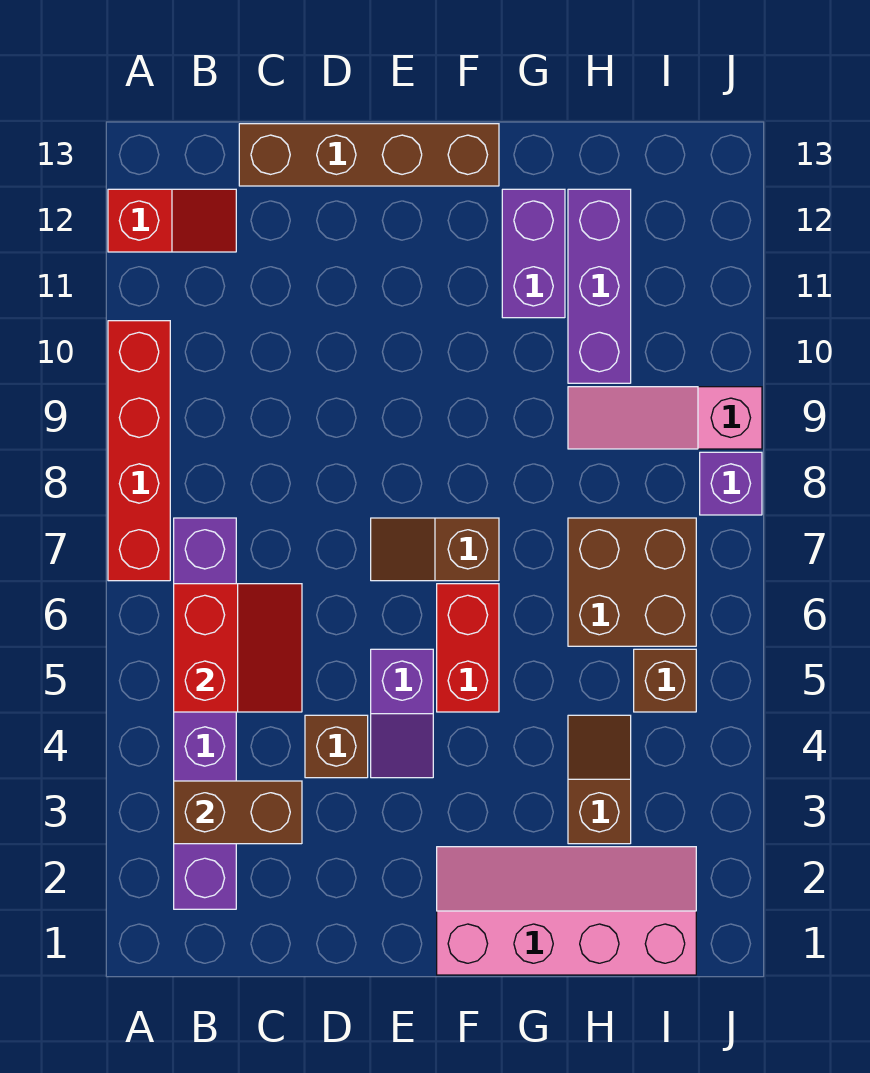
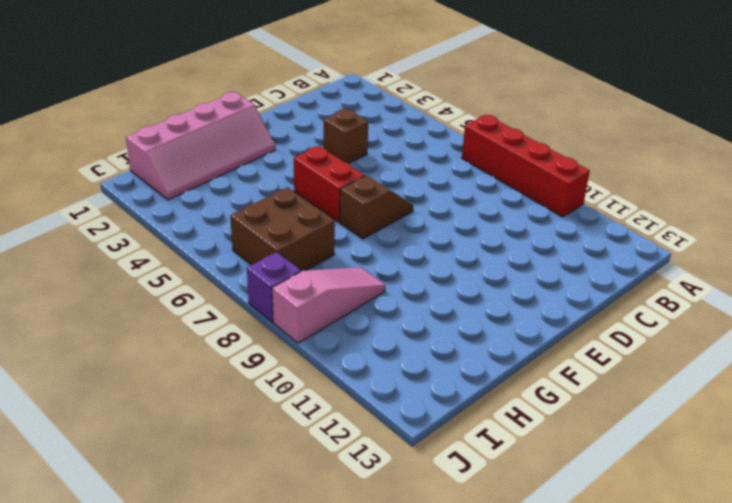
none -> red slope A12:B12 level 1 top A
none -> purple brick B2:B7 level 1
none -> brown brick C13:F13 level 1

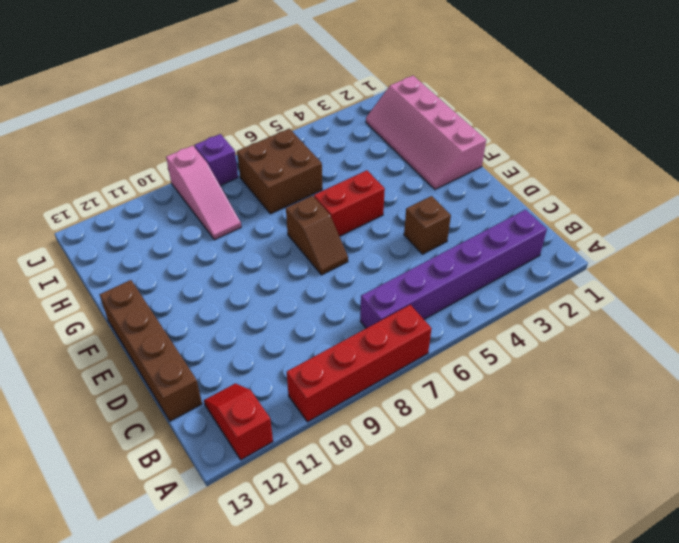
none -> purple slope E4:E5 level 1 top 5
none -> purple brick G11:G12 level 1
none -> brown slope H3:H4 level 1 top 3

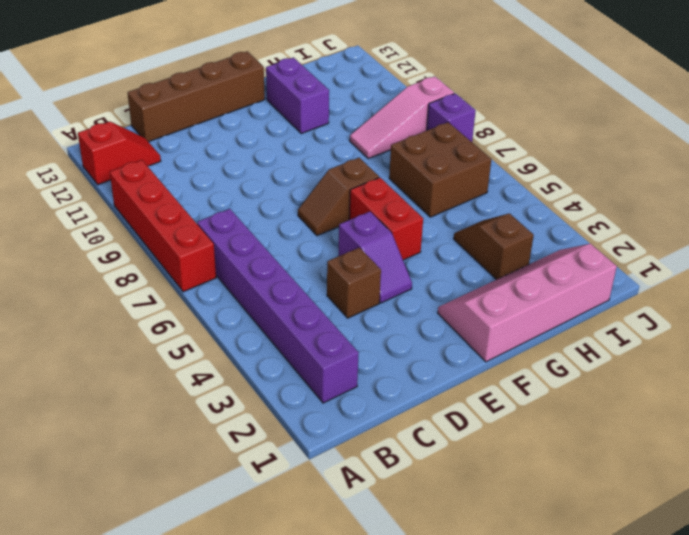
none -> purple brick H10:H12 level 1
none -> brown brick I5 level 1
none -> brown brick B3:C3 level 2

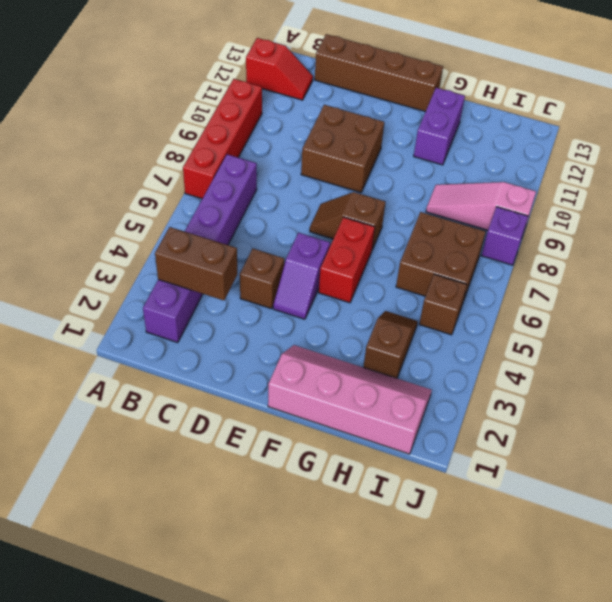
brown brick D9:E10 level 1 -> none
none -> purple brick H10:H12 level 1
none -> red slope B5:C6 level 2 top B

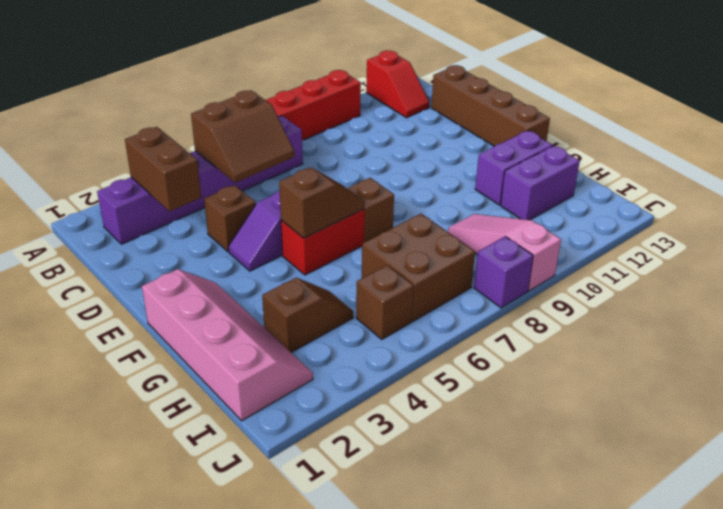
brown slope B5:C6 level 2 top B -> red slope B5:C6 level 2 top B
brown slope F5:F6 level 2 top 5 -> none
purple brick H11:H12 level 1 -> purple brick H10:H12 level 1

